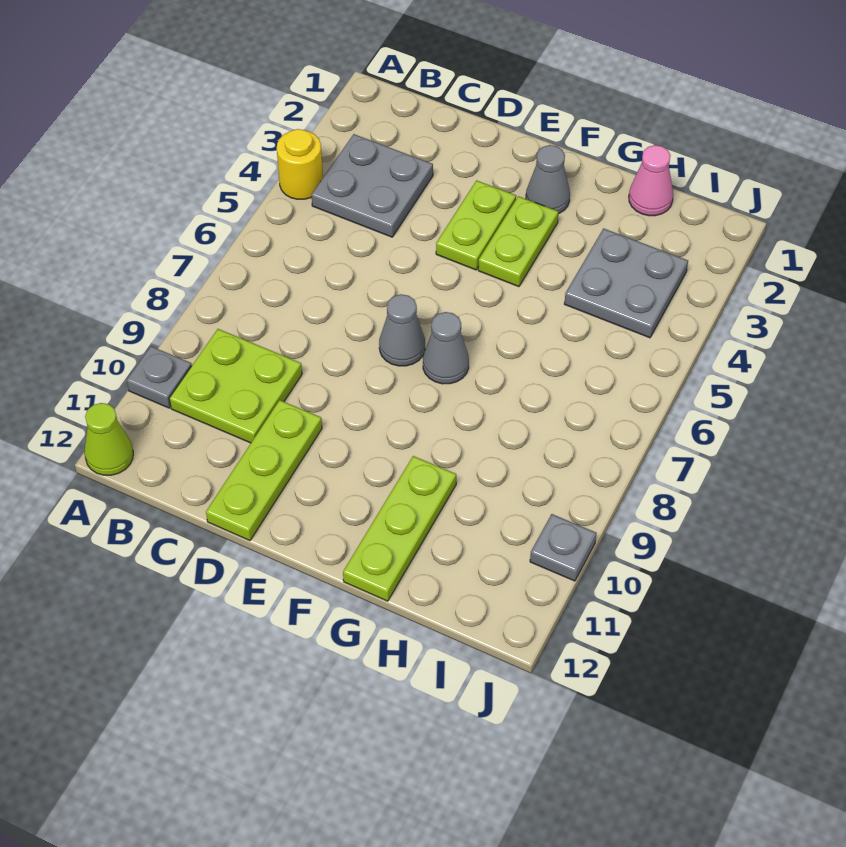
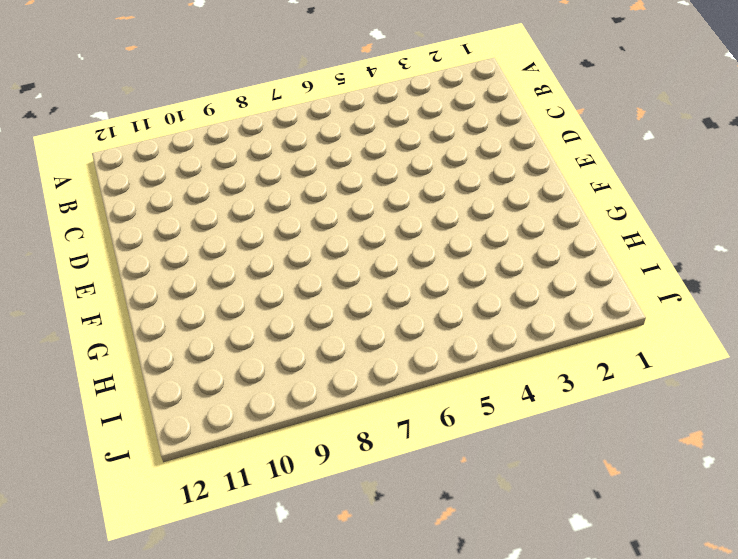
none -> yellow round brick A4 level 1
none -> grey plate A10 level 1
none -> lime cone A12 level 1

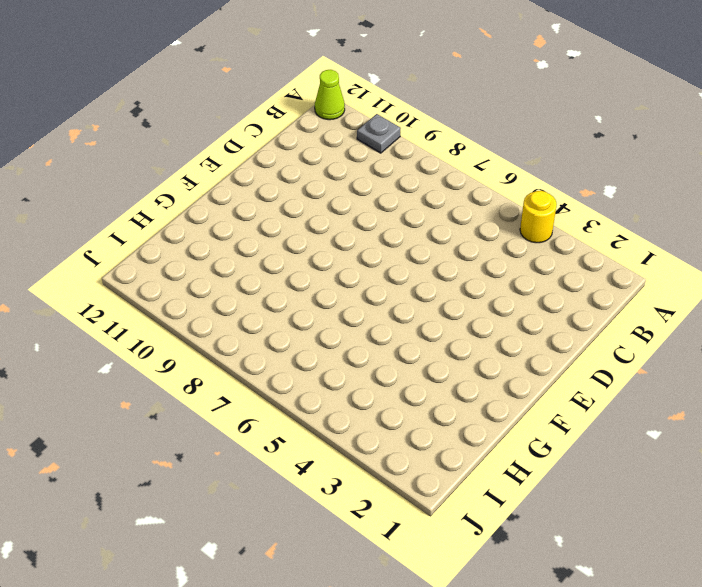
none -> grey plate B3:C4 level 1
none -> lime plate B9:C10 level 1
none -> lime plate D10:D12 level 1

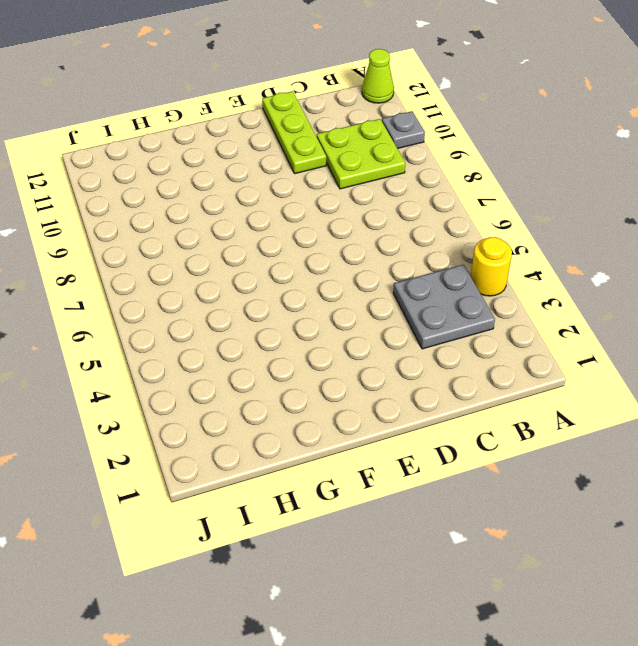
none -> lime plate E3:E4 level 1
none -> grey cone E7 level 1
none -> grey cone F2 level 1

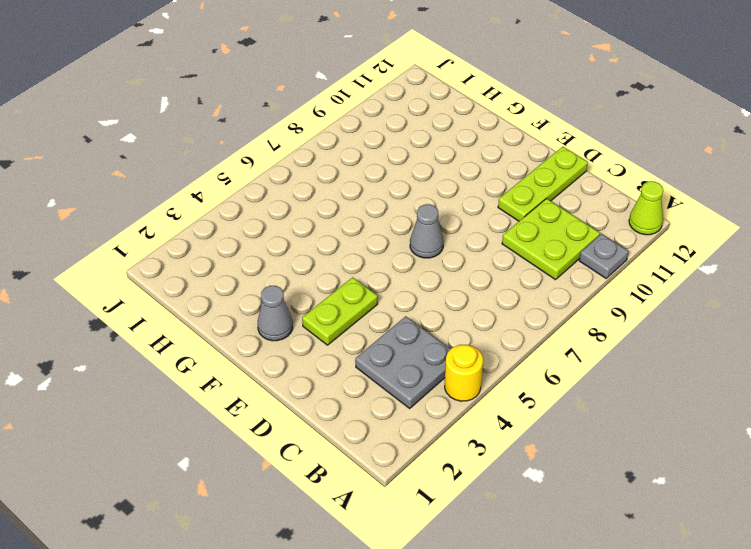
none -> lime plate F3:F4 level 1
none -> grey cone F7 level 1
none -> lime plate G10:G12 level 1

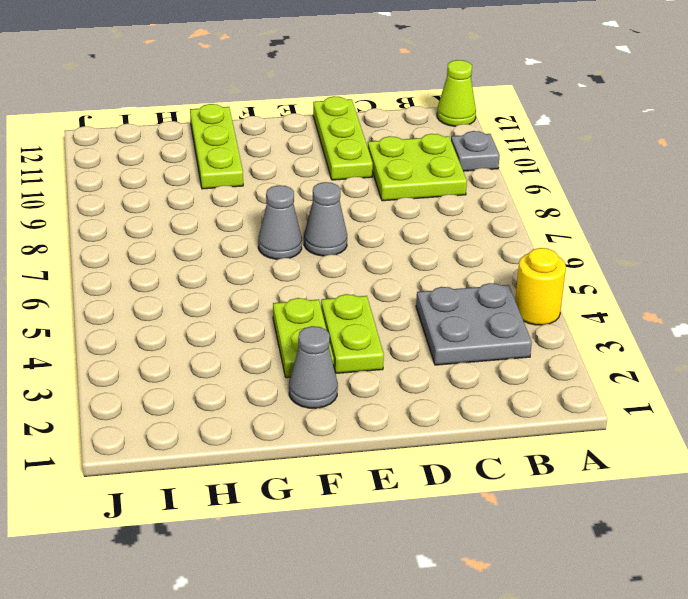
none -> pink cone H1 level 1
none -> grey plate H3:I4 level 1
none -> grey plate J10 level 1

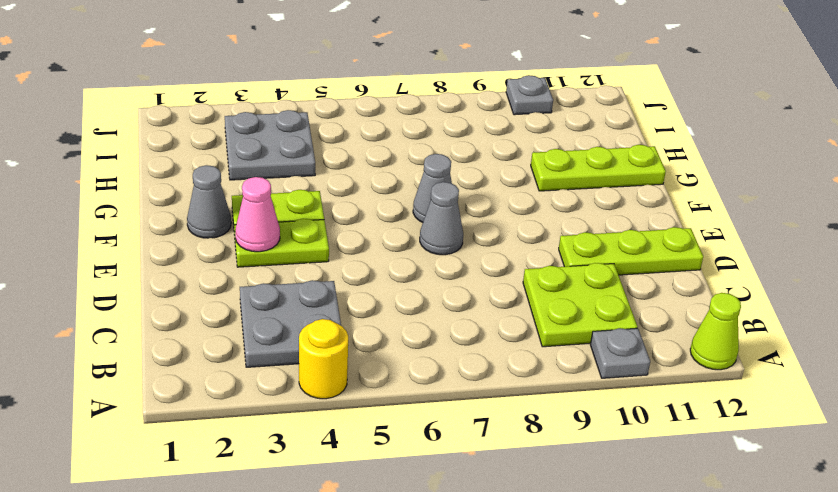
pink cone E3 level 2 -> pink cone H1 level 1

